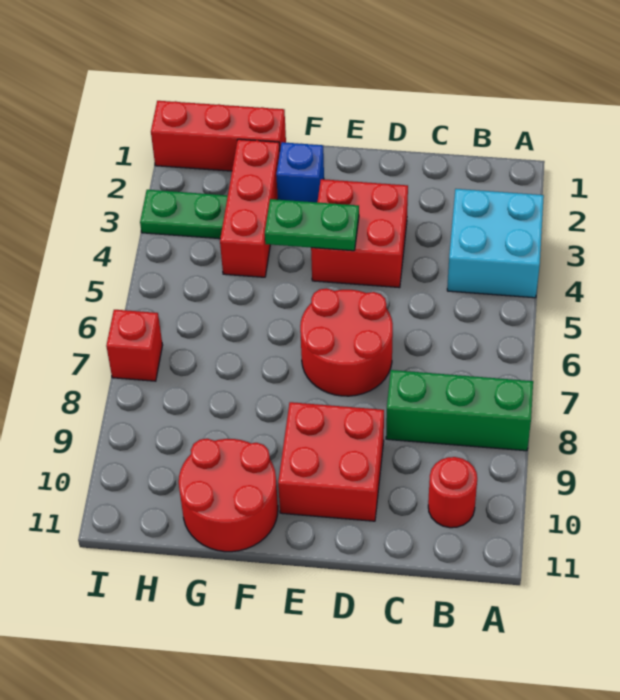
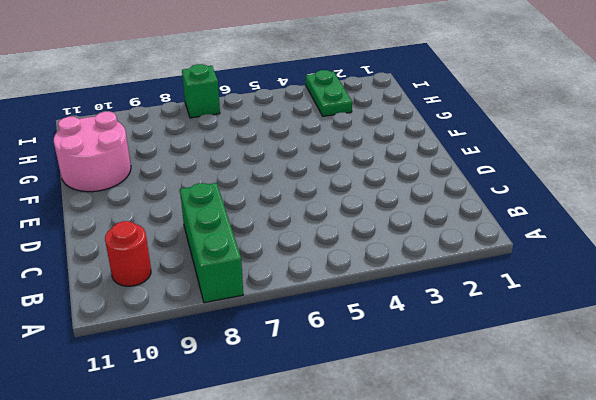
pink round brick F10:G11 level 1 -> red round brick F10:G11 level 1
green brick I7 level 1 -> red brick I7 level 1
none -> cyan brick A3:B4 level 1
none -> red brick D3:E4 level 1
none -> red round brick D6:E7 level 1

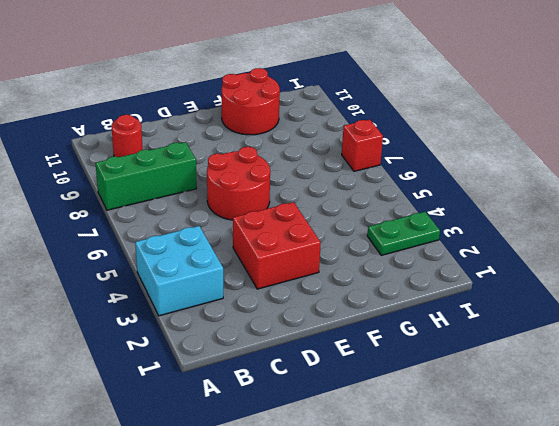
none -> red brick D9:E10 level 1
none -> blue brick F2 level 1
none -> red brick G1:I1 level 1

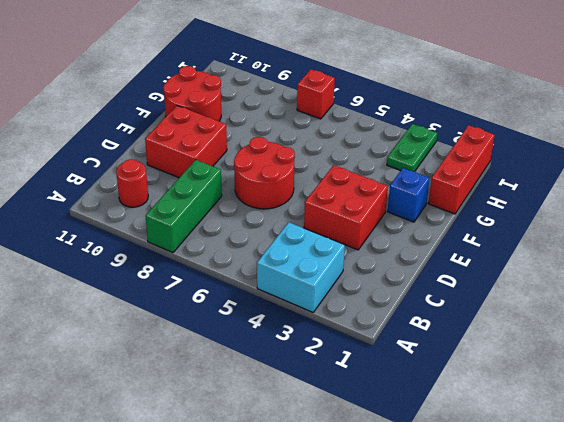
none -> red brick G2:G4 level 1
none -> green plate E4:F4 level 2

